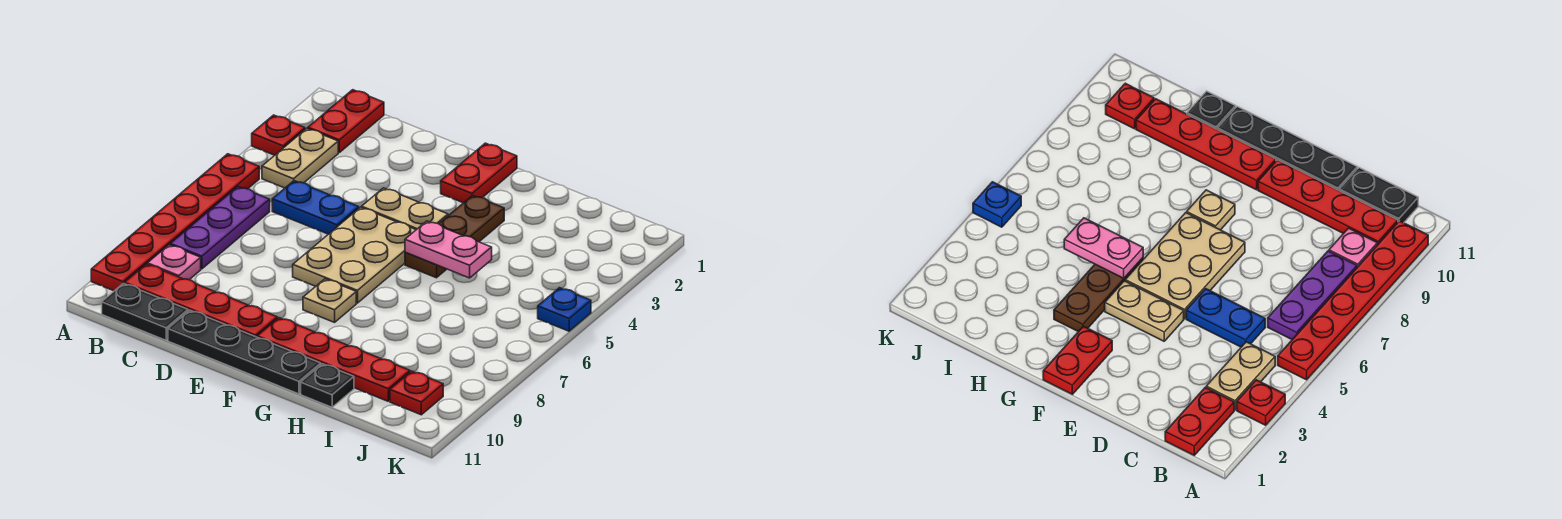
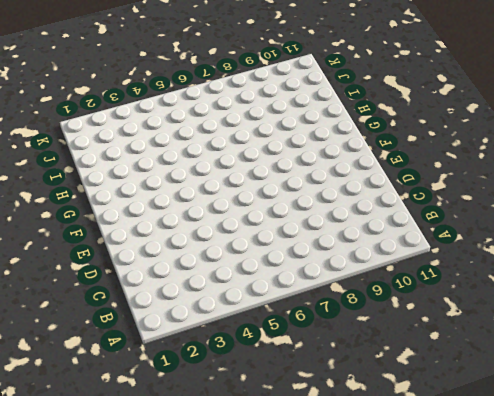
none -> red plate A3 level 1
none -> red plate A5:A10 level 1
none -> red plate B1:B2 level 1

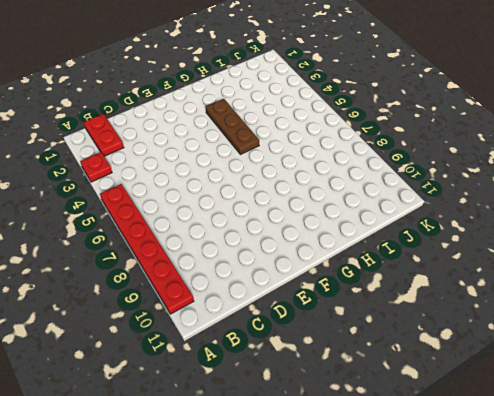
none -> tan plate B3:B4 level 1
none -> purple plate B6:B8 level 1
none -> pink plate B9 level 1

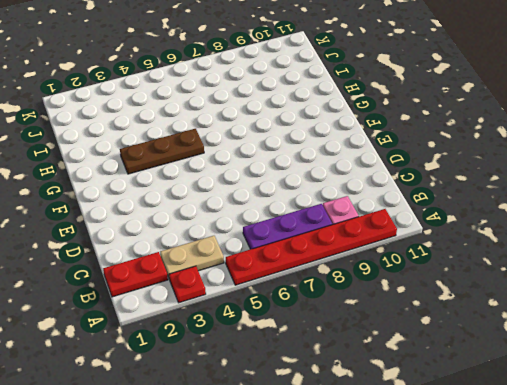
none -> red plate B10:E10 level 1
none -> black plate B11:C11 level 1
none -> blue plate C5:D5 level 1

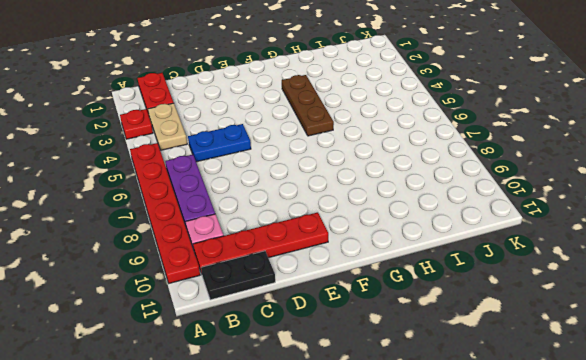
none -> black plate D11:G11 level 1
none -> tan plate E4:F4 level 1
none -> tan plate E5:F7 level 1

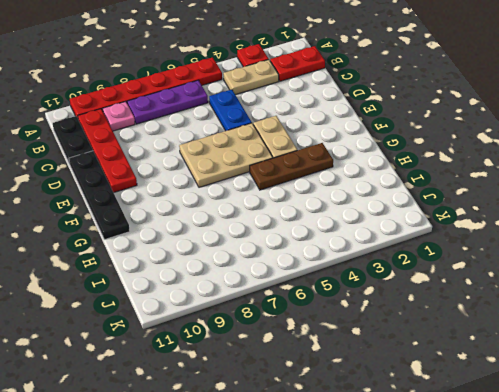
none -> red plate F1:F2 level 1
none -> tan plate F8 level 1
none -> red plate F10:I10 level 1

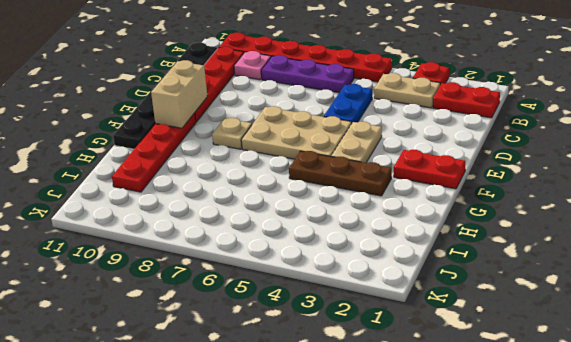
tan brick E10:F10 level 2 -> none
none -> black plate H11 level 1
none -> red plate J10 level 1
none -> blue plate K5 level 1

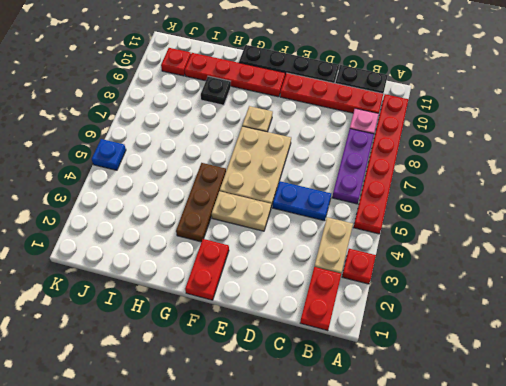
black plate H9 level 1 -> black plate H11 level 1
none -> pink plate G5:H5 level 2

